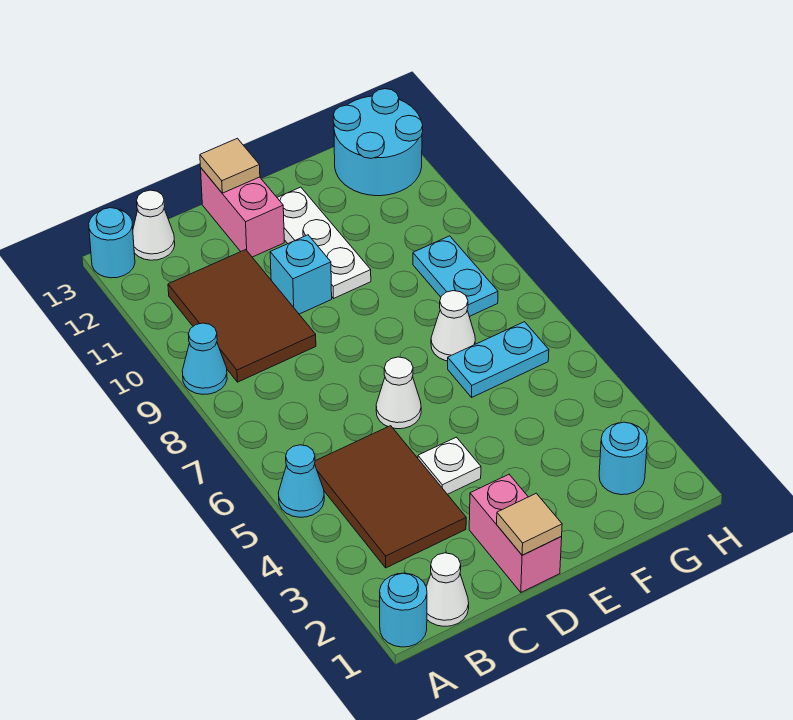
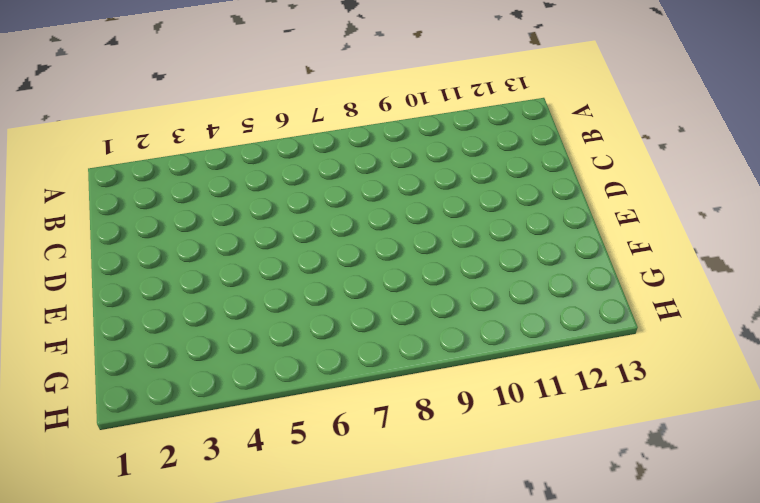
none -> cyan round brick A1 level 1
none -> cyan cone A5 level 1
none -> cyan cone A9 level 1

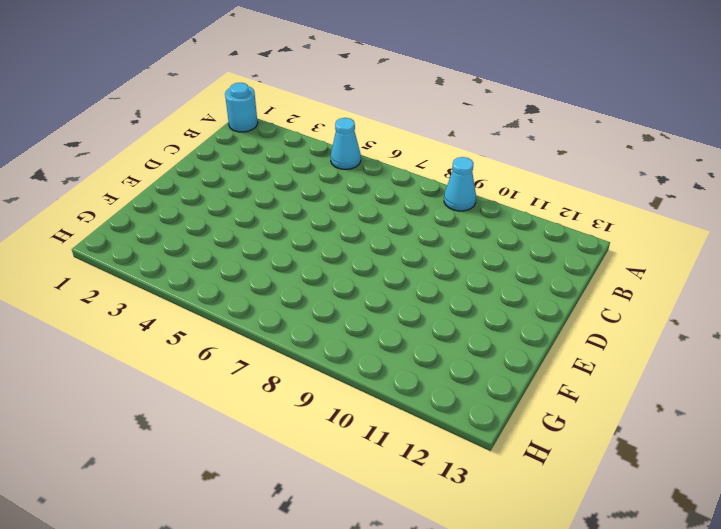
none -> cyan round brick A13 level 1
none -> white cone B1 level 1
none -> brown tile B3:C5 level 1

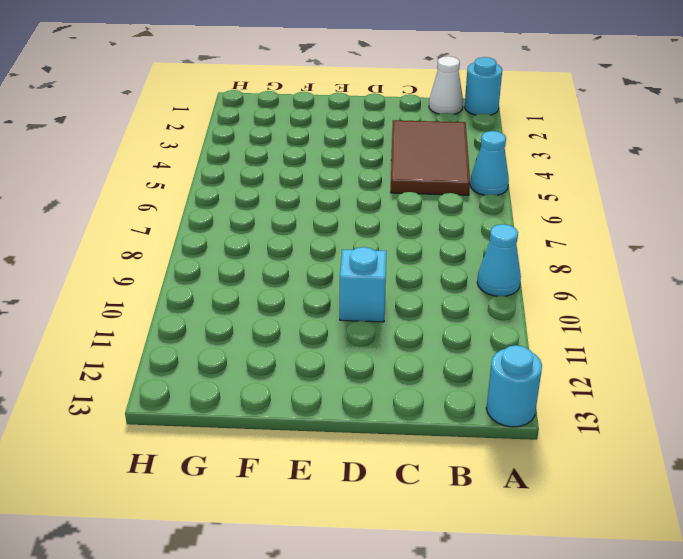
none -> brown tile B9:C11 level 1
none -> white cone B13 level 1
none -> pink brick D1:D2 level 1

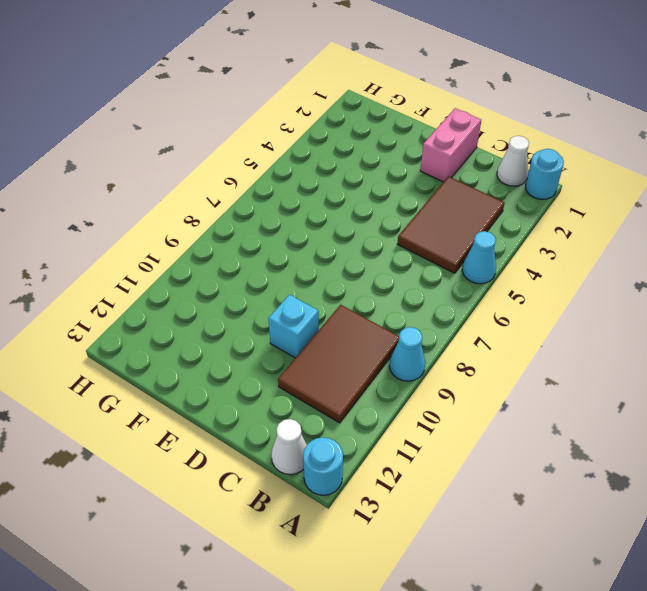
none -> white plate D4 level 1
none -> white cone D6 level 1
none -> pink brick D12:D13 level 1

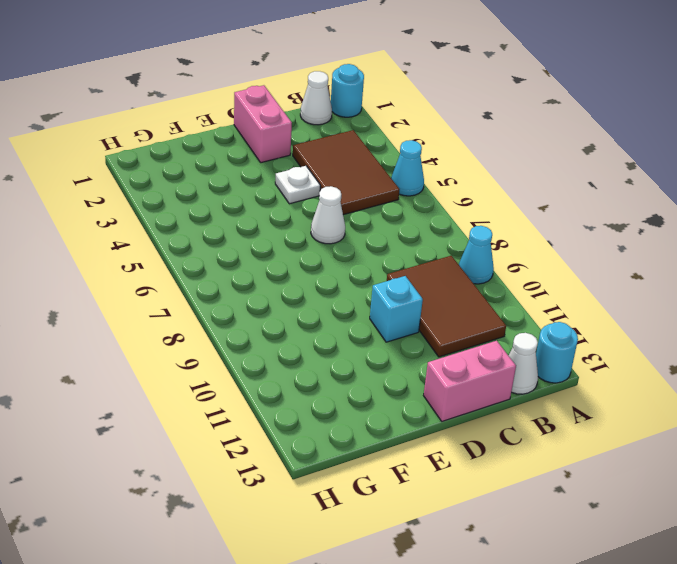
pink brick C13:D13 level 1 -> pink brick D12:D13 level 1
none -> white plate E10:E12 level 1
none -> cyan plate F6:G6 level 1
none -> white cone F7 level 1

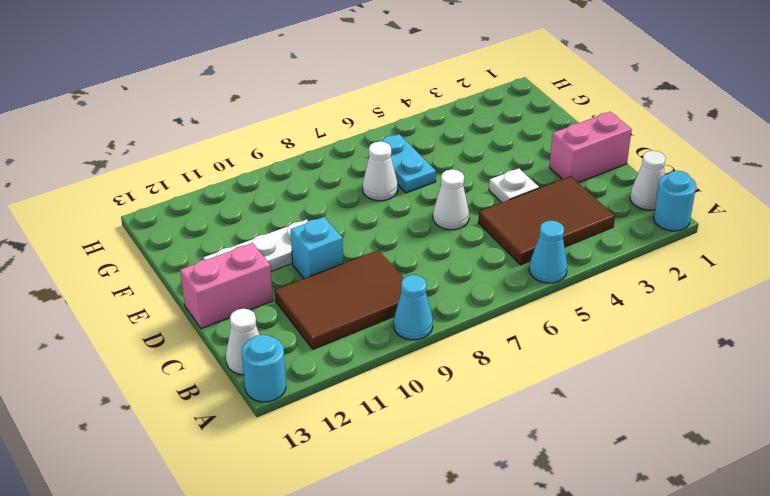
none -> cyan round brick G2 level 1
none -> cyan plate G8:G9 level 1
none -> cyan round brick G12:H13 level 1

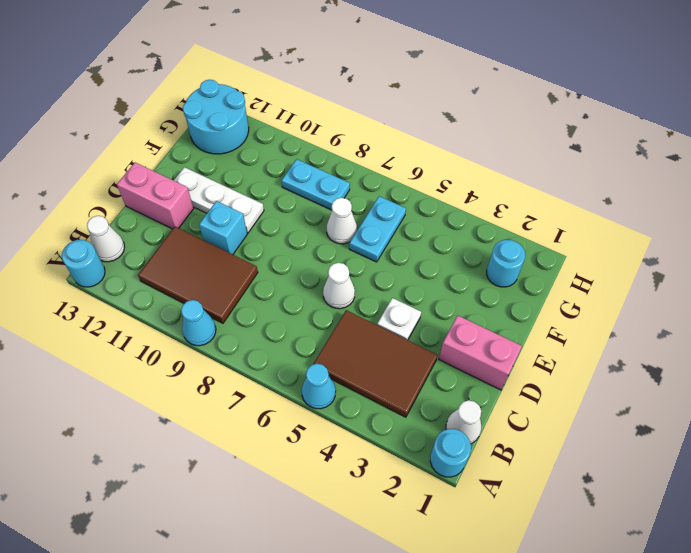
none -> tan tile D1 level 2
none -> tan tile D13 level 2

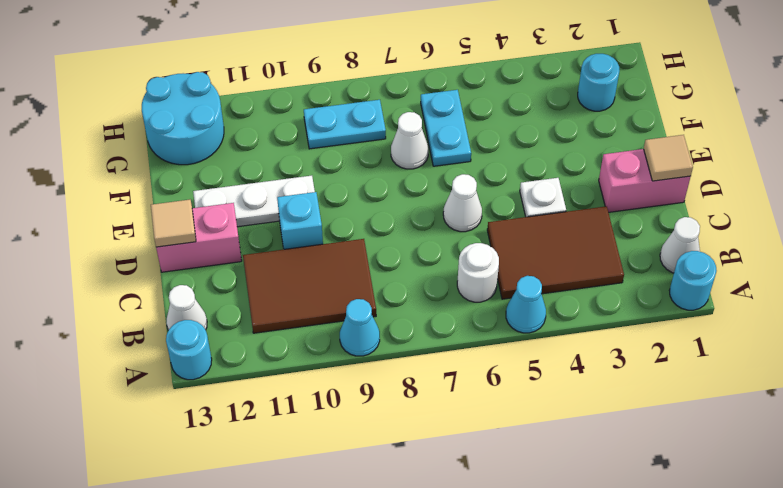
white round brick B6 level 1 -> none

